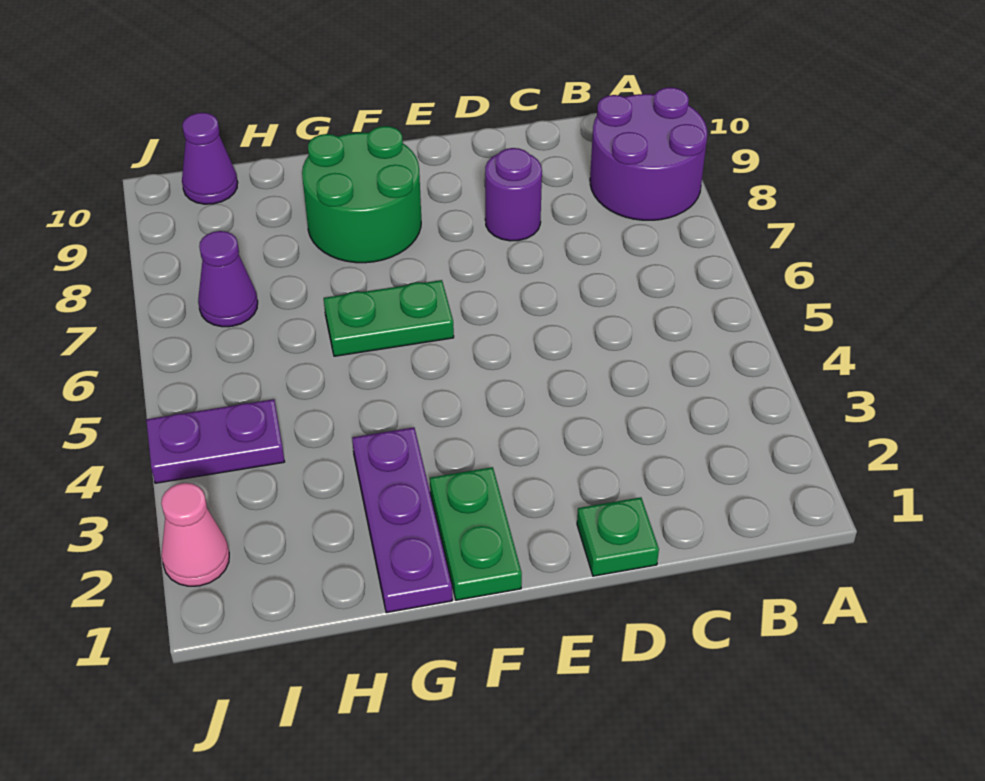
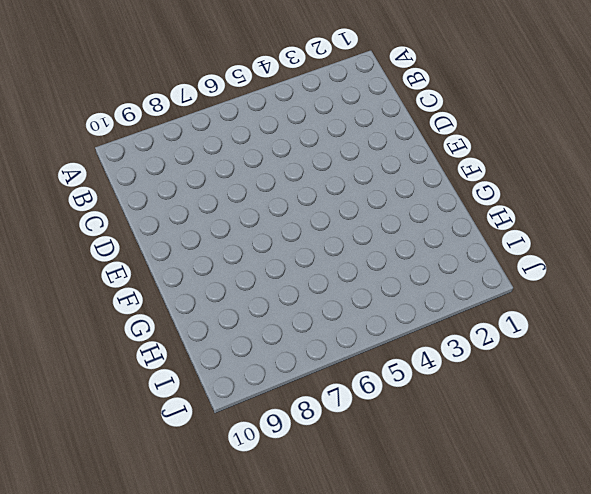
none -> purple round brick A8:B9 level 1
none -> green plate D1 level 1

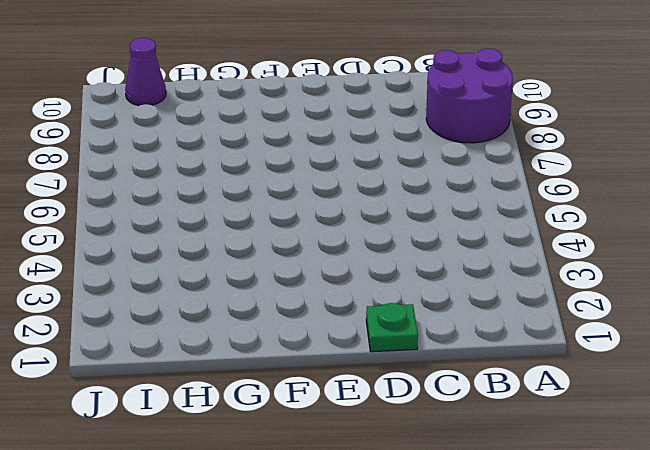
none -> purple round brick D8 level 1
none -> green plate F1:F2 level 1

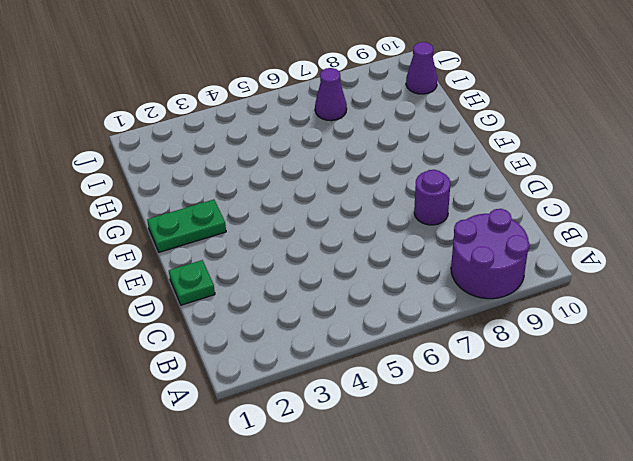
none -> green plate F6:G6 level 1
none -> green round brick F8:G9 level 1

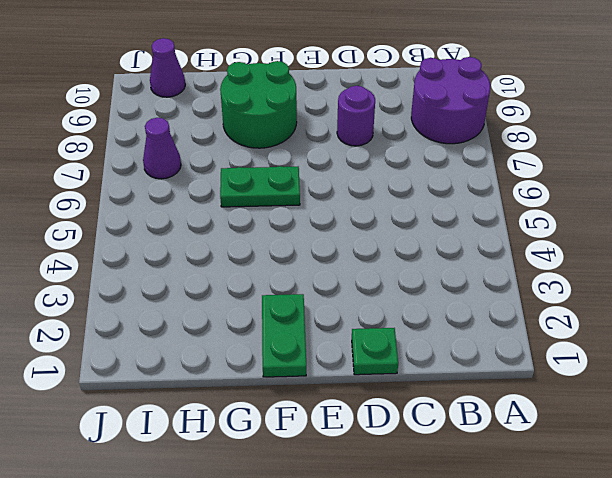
none -> purple plate G1:G3 level 1
none -> purple plate I4:J4 level 1

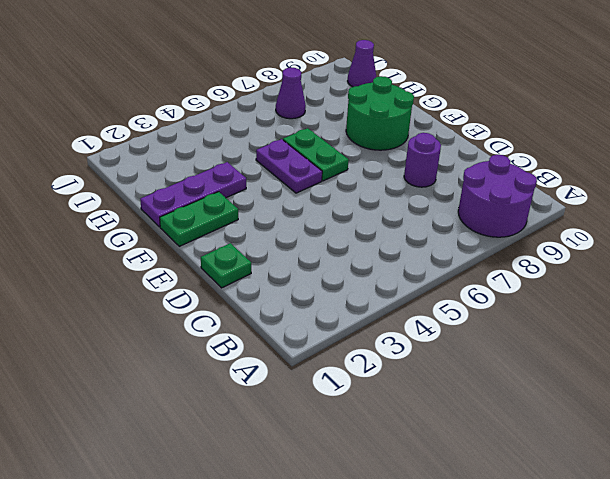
purple plate F5:G5 level 1 -> purple plate I4:J4 level 1
none -> pink cone J2 level 1

